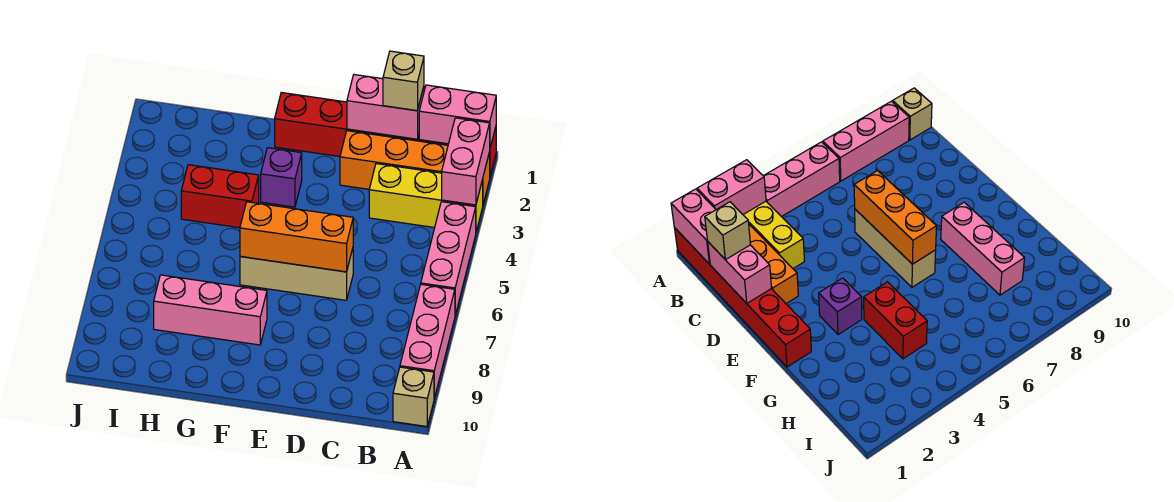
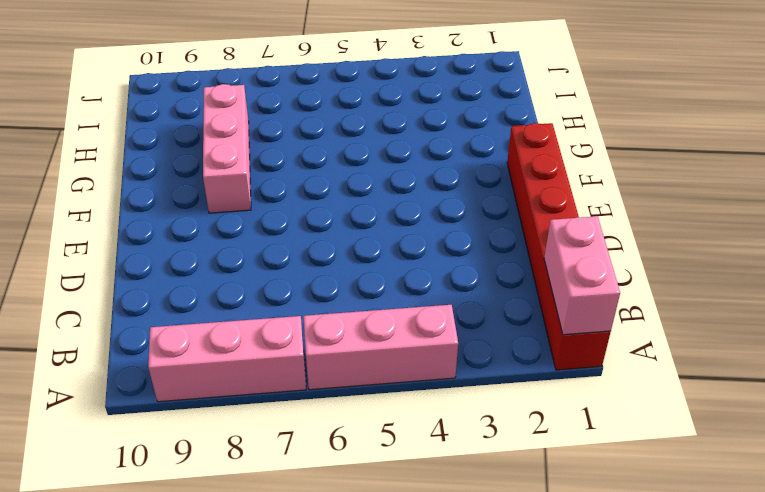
none -> orange brick A2:D2 level 1
none -> yellow brick A3:C3 level 1
none -> tan brick A10 level 1

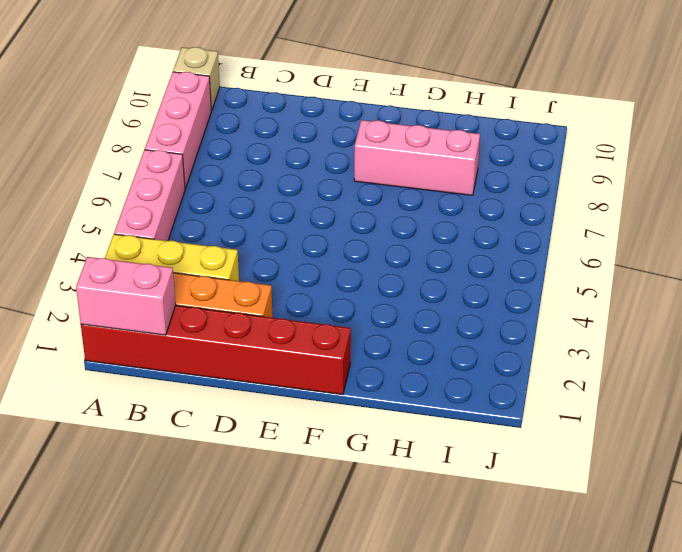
none -> tan brick D6:F6 level 1
none -> purple brick F3 level 1
none -> red brick G4:H4 level 1

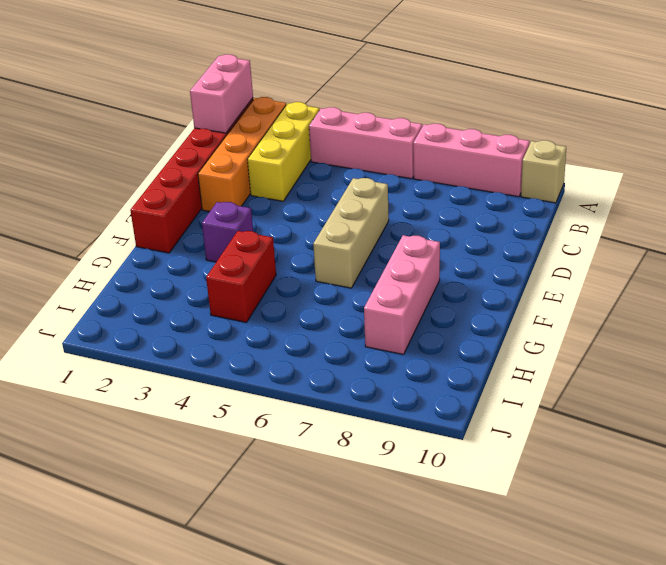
none -> pink brick A2:A3 level 2
none -> pink brick C1:D1 level 2
none -> orange brick D6:F6 level 2

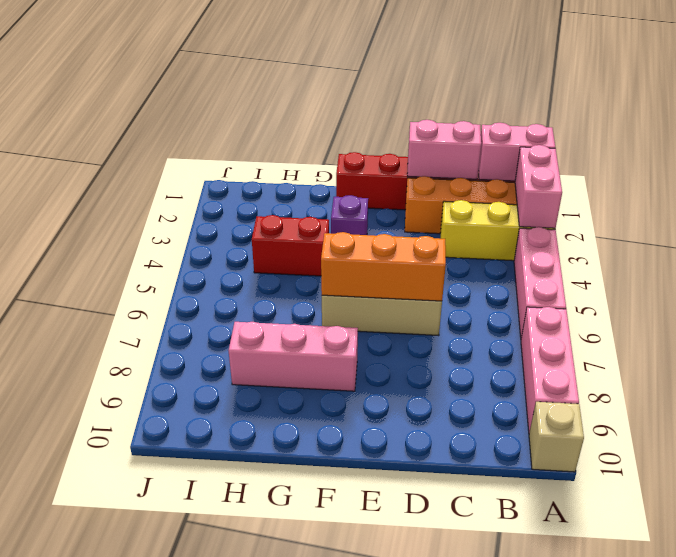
none -> tan brick C1 level 3

